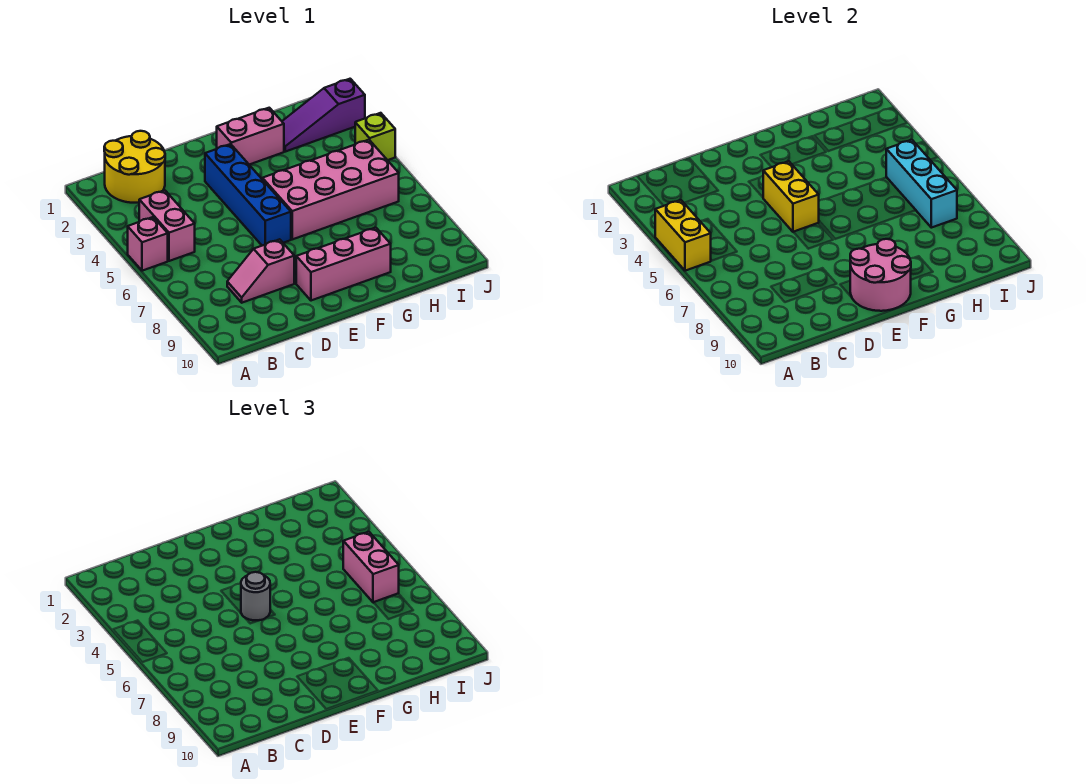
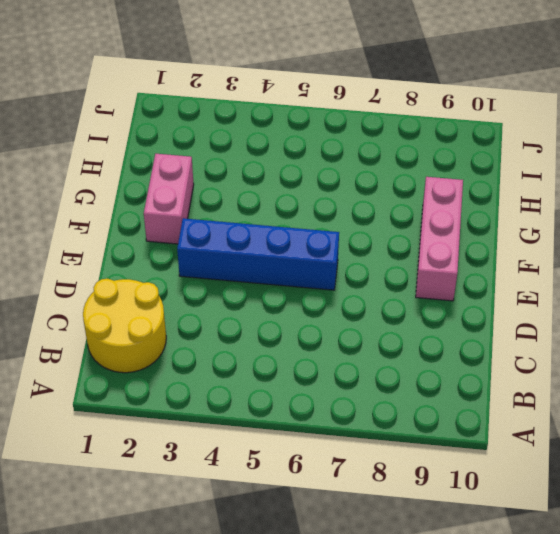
none -> pink brick A5 level 1
none -> pink brick B4:B5 level 1
none -> pink slope C8:D8 level 1 top D

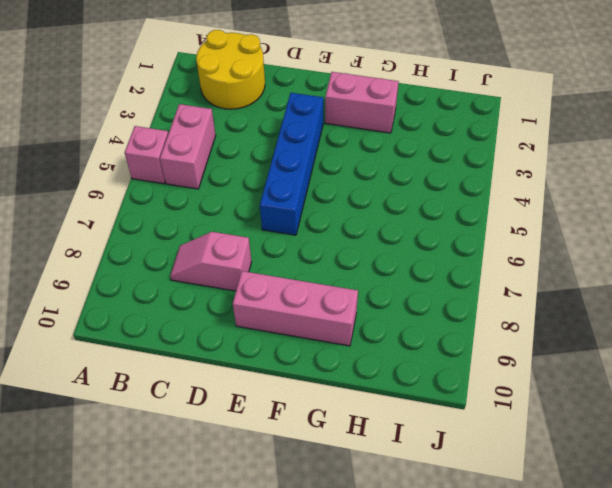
none -> pink brick F5:I6 level 1
none -> purple slope H2:J2 level 1 top J
none -> lime brick J4 level 1

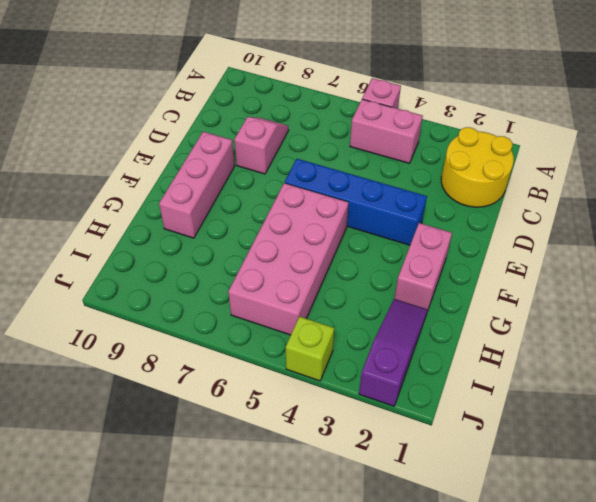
none -> yellow brick A4:A5 level 2
none -> yellow brick E4:E5 level 2
none -> pink round brick E9:F10 level 2

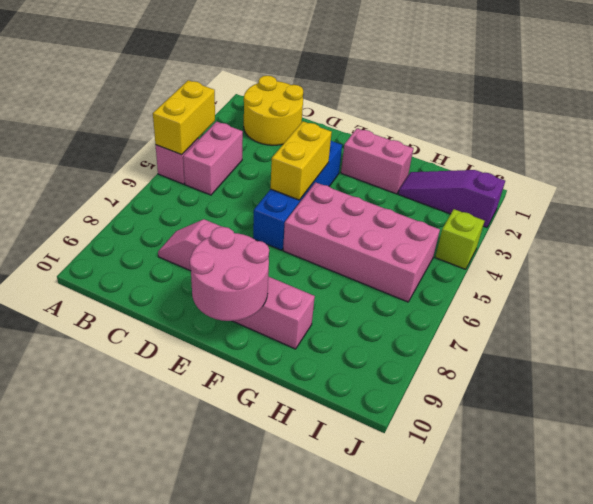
none -> cyan brick I5:I7 level 2
none -> grey round brick E5 level 3
none -> pink brick I5:I6 level 3

